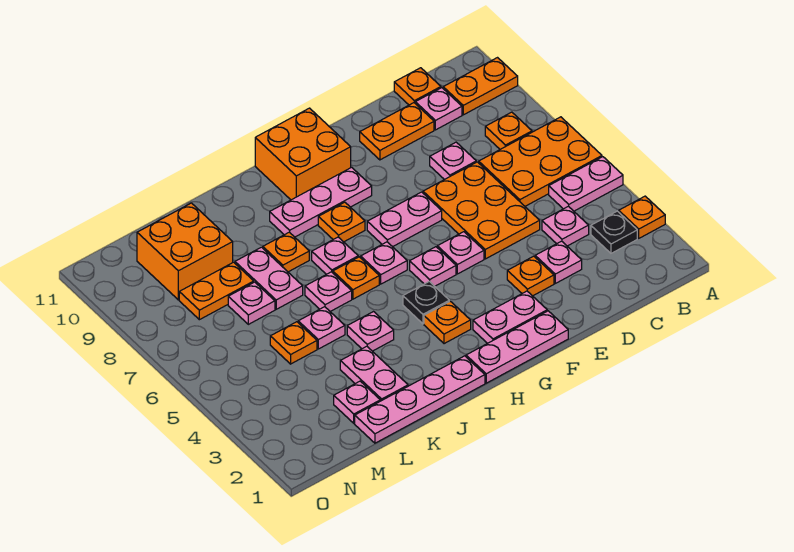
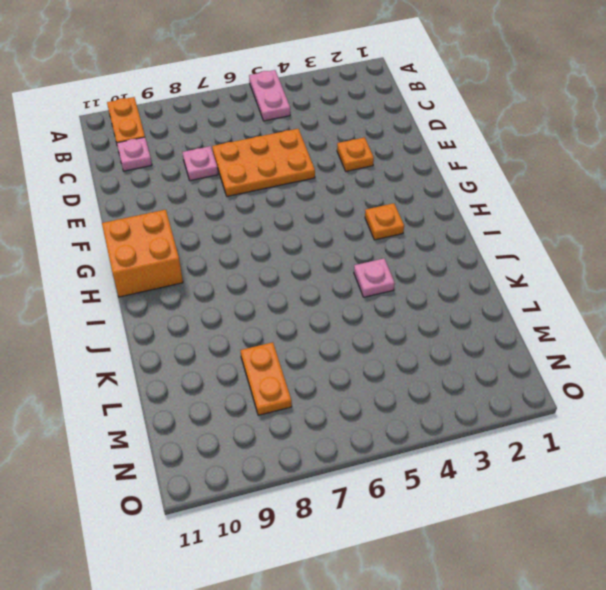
none -> orange plate A3 level 1
none -> orange plate A6:C7 level 1
none -> black plate B3 level 1
none -> orange plate B8 level 1

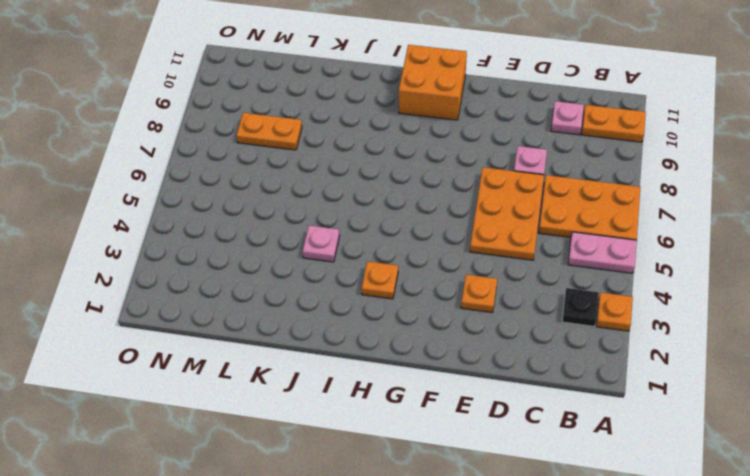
none -> orange plate B8 level 1
none -> pink plate C4 level 1
none -> orange plate C11 level 1
none -> pink plate D3 level 1

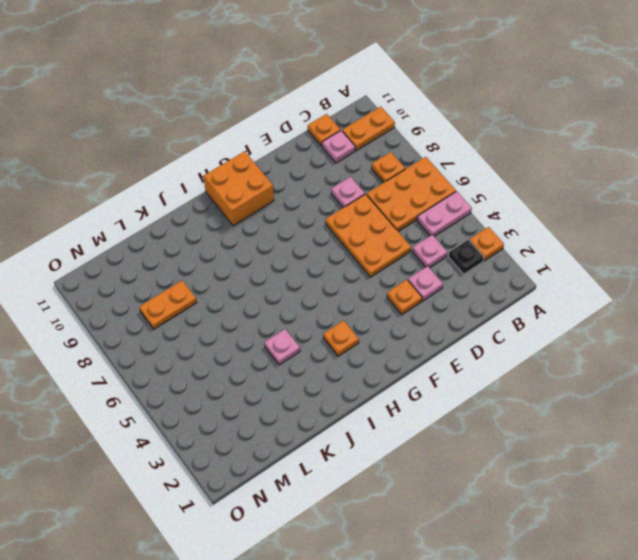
none -> orange plate D10:E10 level 1
none -> pink plate F1:H1 level 1
none -> pink plate F2:G2 level 1
none -> pink plate F5 level 1

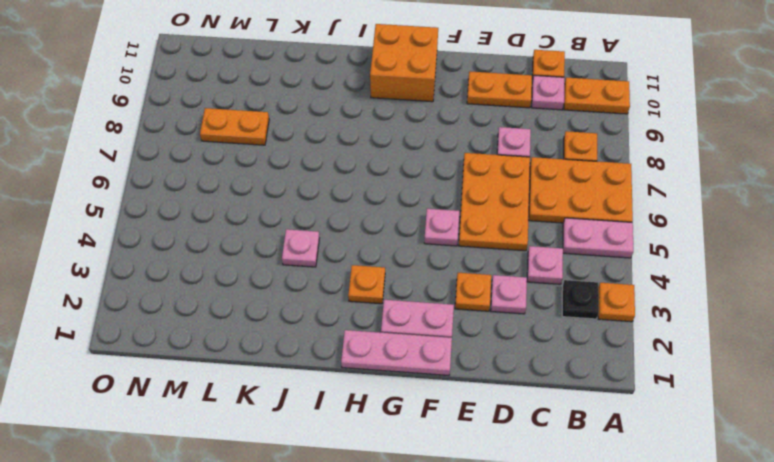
none -> pink plate F7:G7 level 1
none -> pink plate G5 level 1
none -> pink plate G9:I9 level 1
none -> black plate H4 level 1

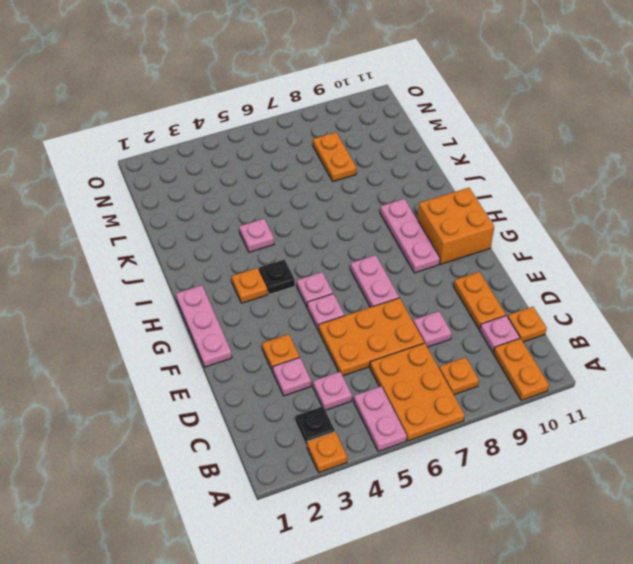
none -> pink plate F2:G2 level 1
none -> pink plate H6 level 1
none -> orange plate H8 level 1
none -> pink plate I1:L1 level 1

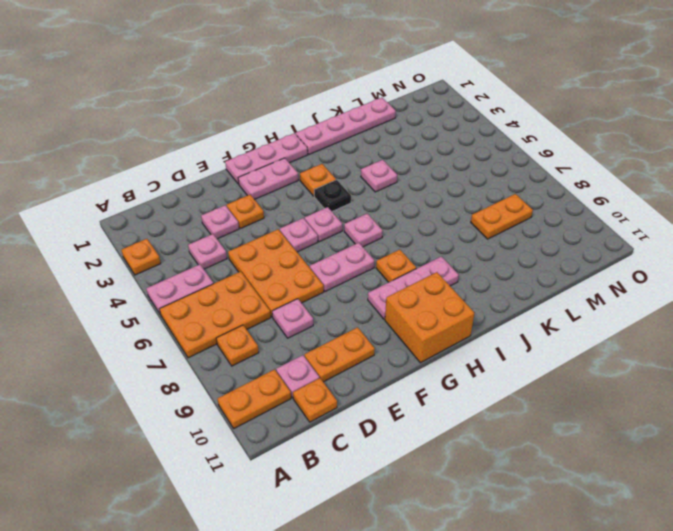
none -> black plate B3 level 1
none -> orange plate I6 level 1
none -> pink plate I7 level 1
none -> pink plate J6 level 1

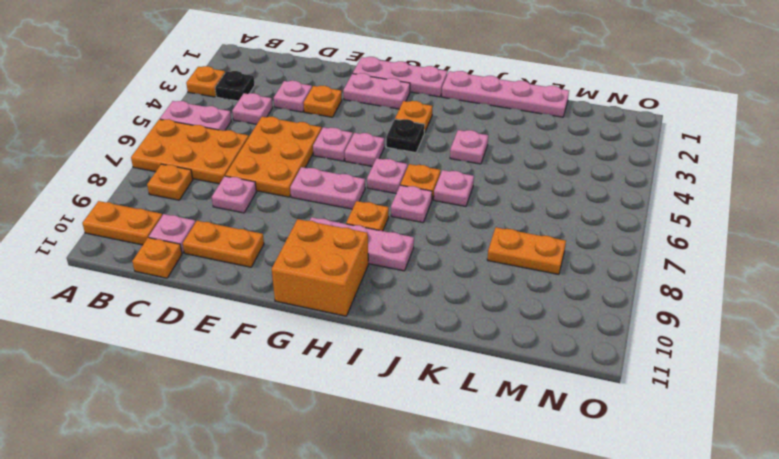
none -> orange plate J8 level 1
none -> pink plate K2:K3 level 1
none -> pink plate K5 level 1
none -> pink plate K7:K8 level 1

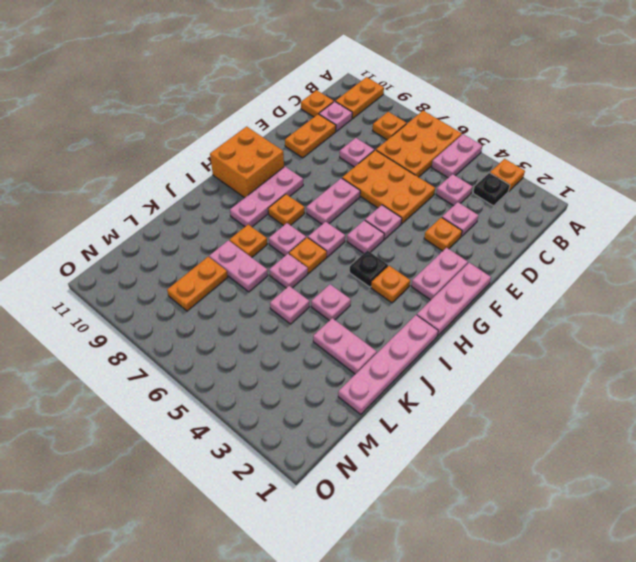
none -> pink plate L2 level 1
none -> orange plate L5 level 1
none -> pink plate L7 level 1
none -> orange brick L9:M10 level 1

